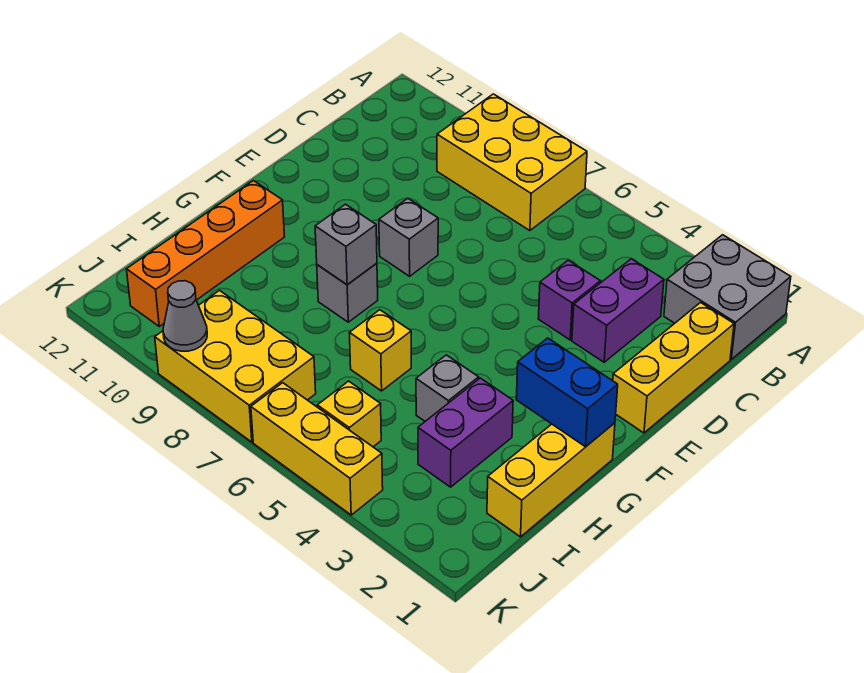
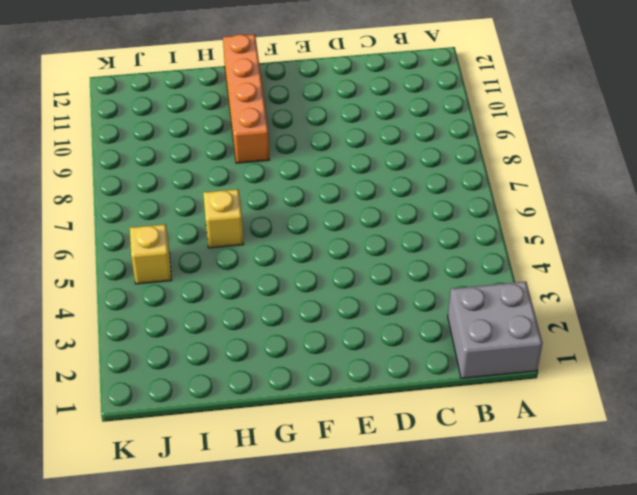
orange brick G9:G12 level 1 -> orange brick G11:J11 level 1
none -> yellow brick A7:B9 level 1
none -> yellow brick C1:E1 level 1
none -> purple brick C3:D3 level 1

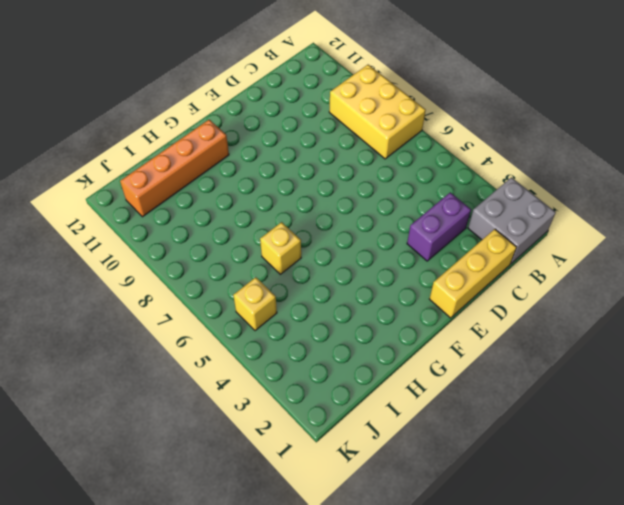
none -> purple brick D4 level 1
none -> grey brick E8 level 1
none -> yellow brick G1:I1 level 1

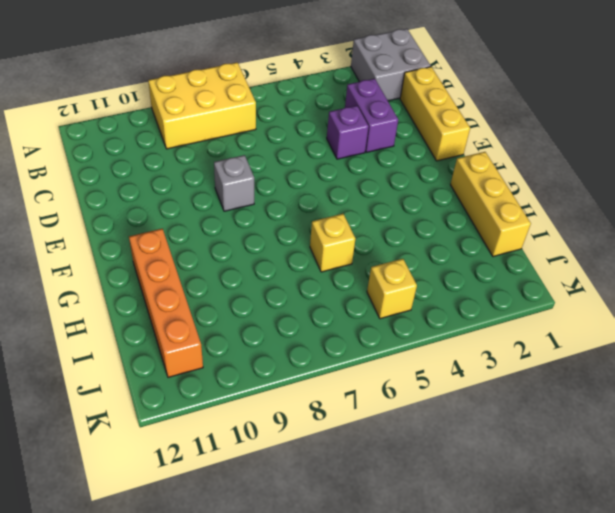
none -> grey brick G8 level 1
none -> purple brick H3:I3 level 1
none -> grey brick H4 level 1

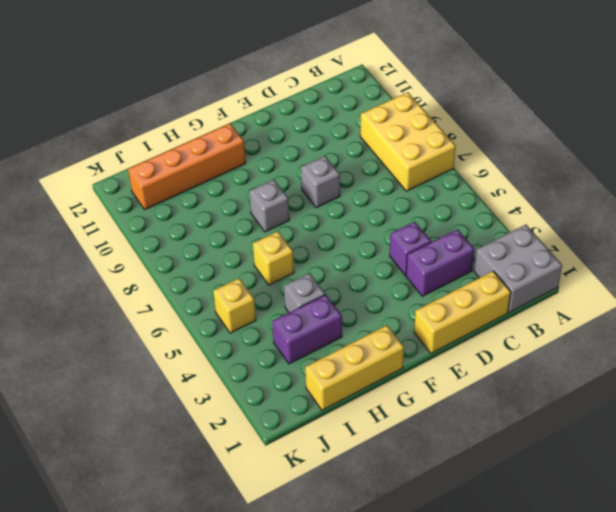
none -> yellow brick J7:K9 level 1
none -> yellow brick K4:K6 level 1
none -> blue brick G1:G2 level 2

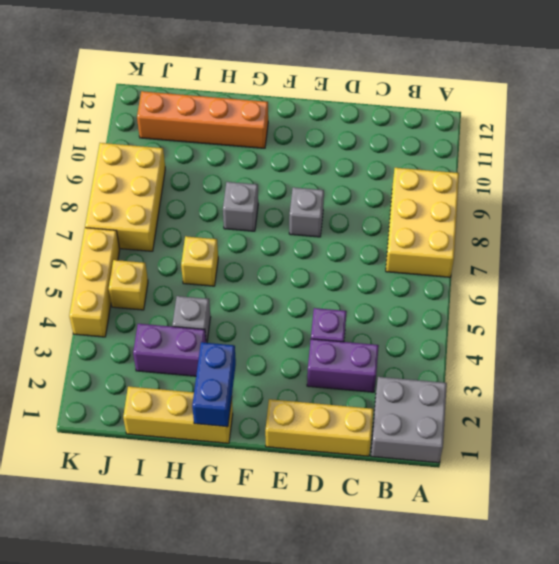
none -> grey brick G8 level 2
none -> grey cone K9 level 2

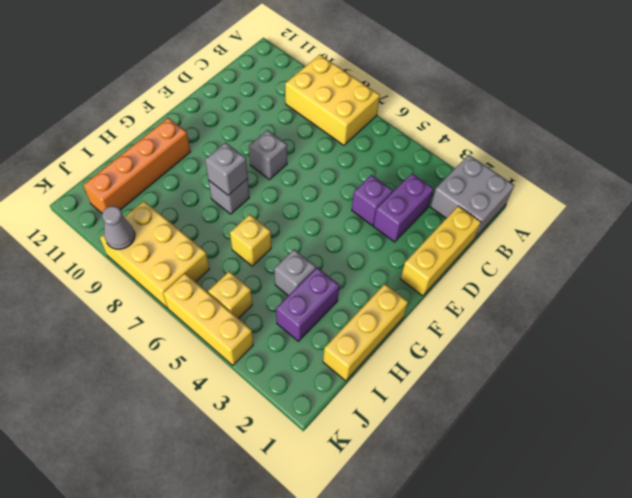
none -> blue brick G1:G2 level 2

